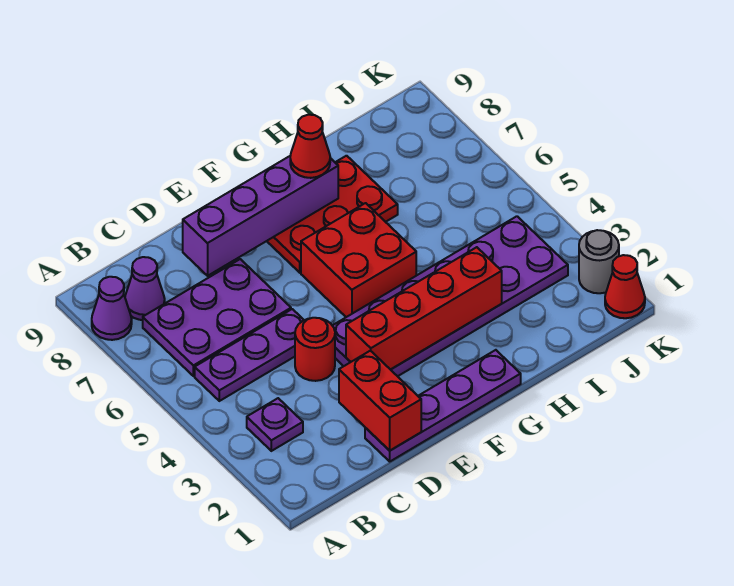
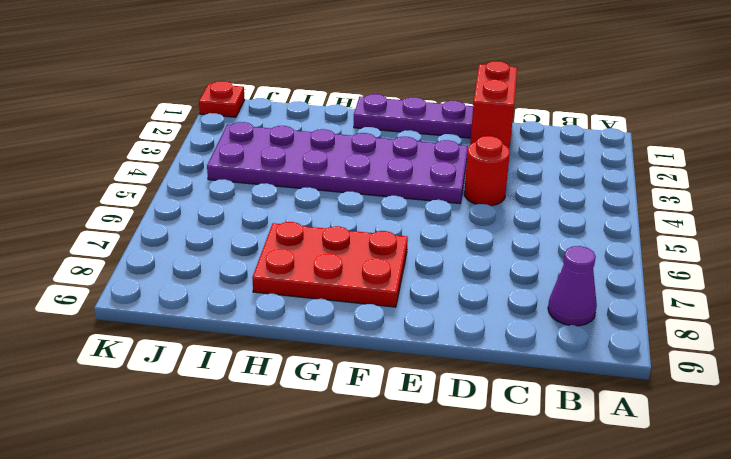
red plate K1 level 1 -> red cone K1 level 1
none -> purple cone A8 level 1
none -> purple plate B3 level 1
none -> purple plate B5:D5 level 1

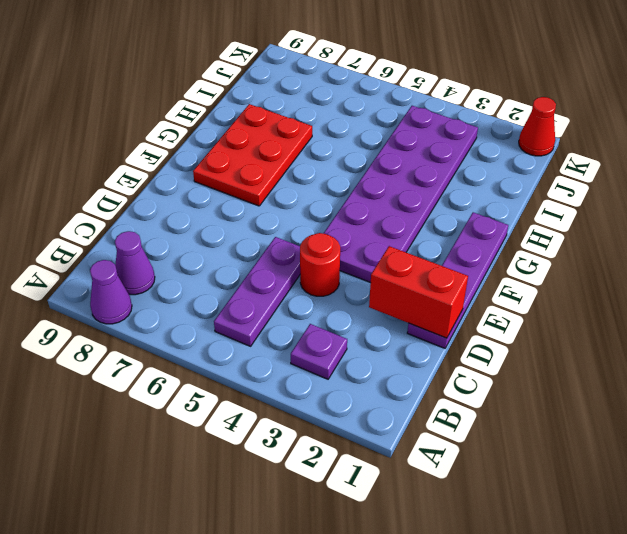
none -> purple plate B6:D7 level 1
none -> red brick F5:G6 level 1
none -> grey round brick K2 level 1

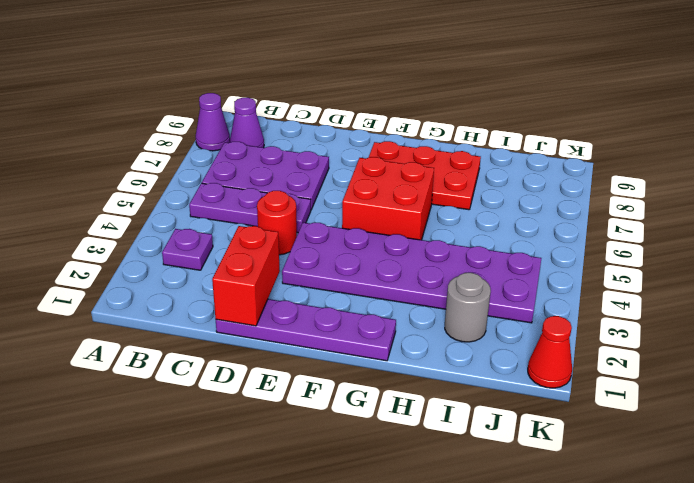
grey round brick I2 level 1 -> grey round brick K2 level 1
none -> purple brick D8:G8 level 2
none -> red brick E3:H3 level 2
none -> red cone G8 level 3

